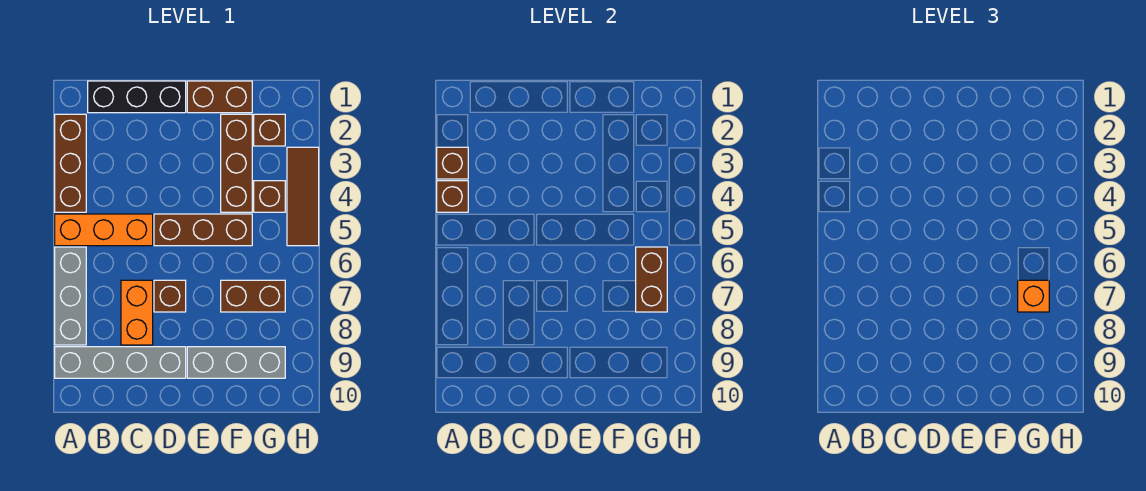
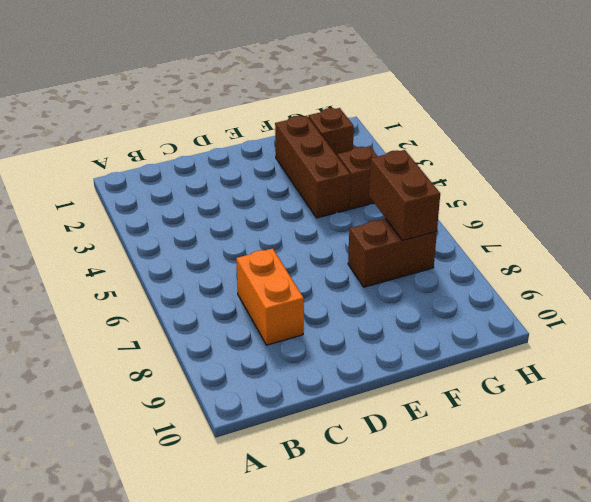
none -> brown brick A2:A4 level 1
none -> orange brick A5:C5 level 1
none -> grey brick A6:A8 level 1

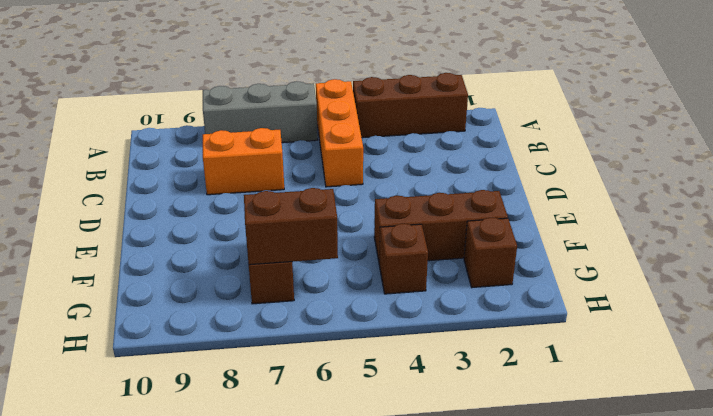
none -> grey brick A9:D9 level 1
none -> black brick B1:D1 level 1
none -> brown brick D5:F5 level 1

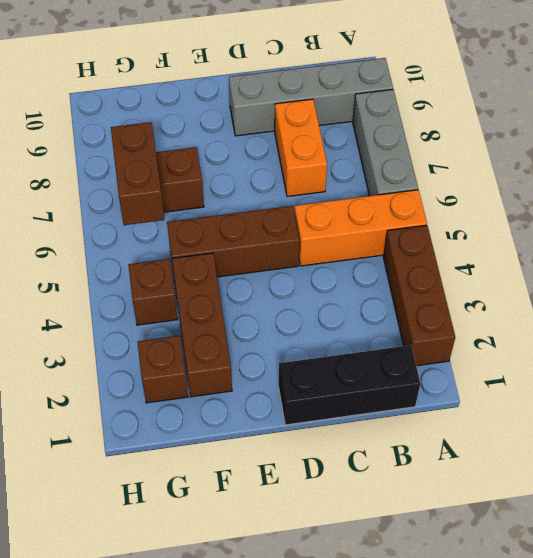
none -> brown brick D7 level 1
none -> brown brick E1:F1 level 1
none -> grey brick E9:G9 level 1

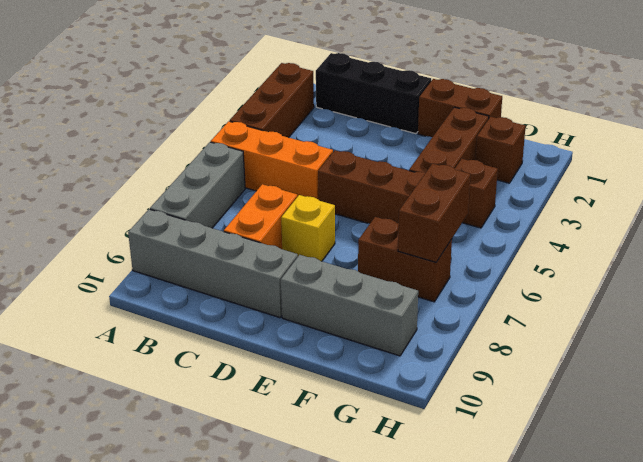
yellow brick D7 level 1 -> brown brick D7 level 1
none -> brown tile H3:H5 level 1
none -> brown brick A3 level 2
none -> brown brick A4 level 2

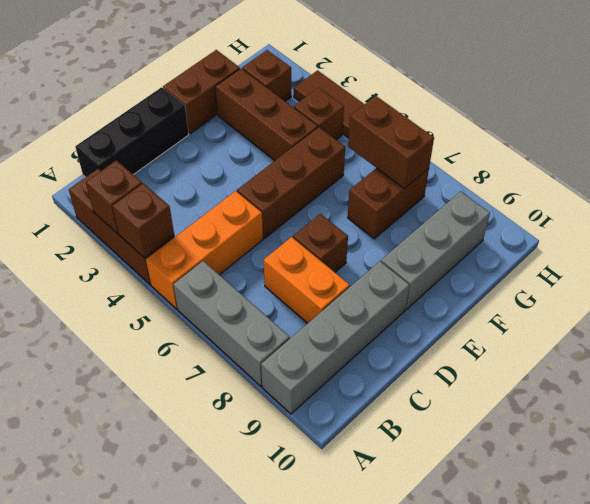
none -> orange brick G7 level 3

